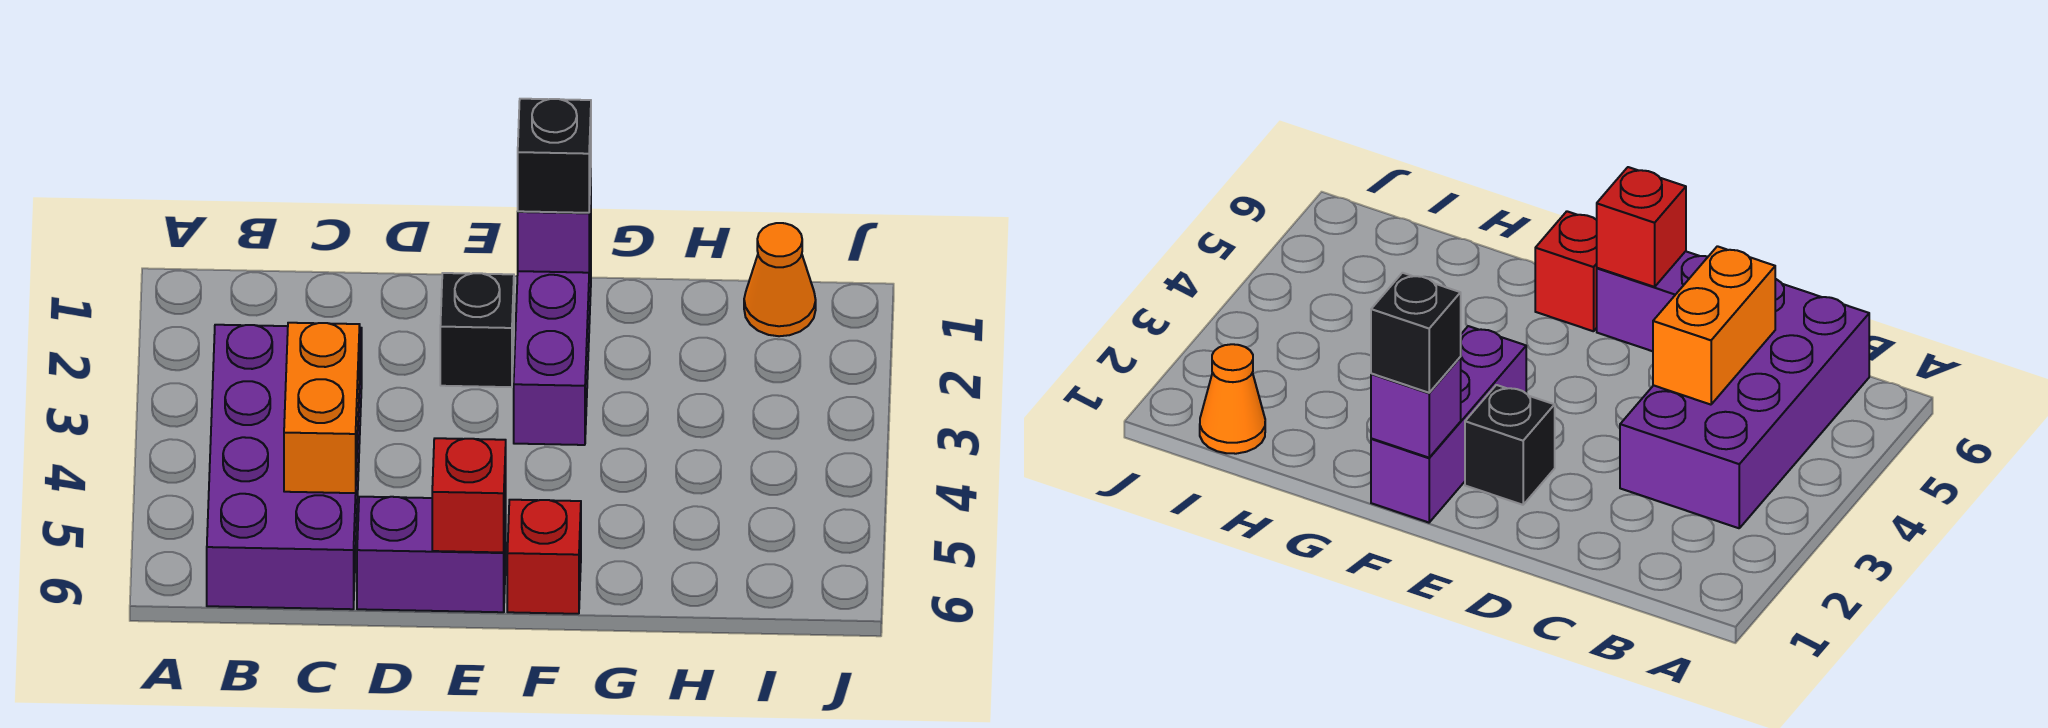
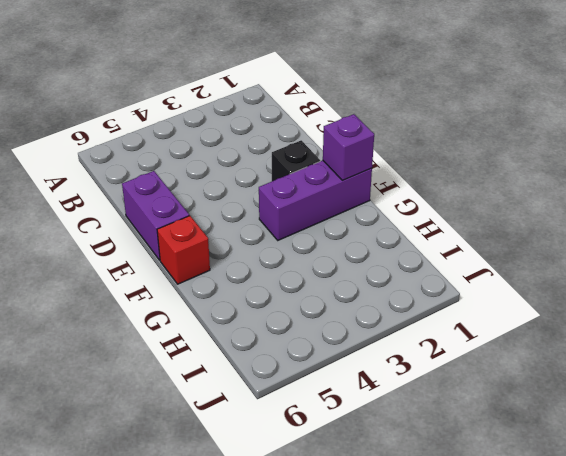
none -> purple brick B3:C6 level 1
none -> orange cone I1 level 1

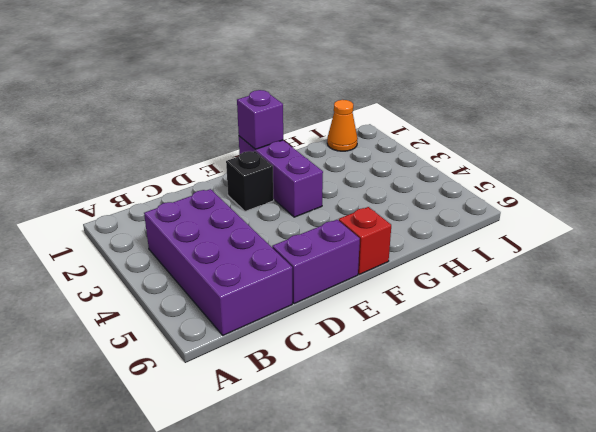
none -> orange brick C4:C5 level 2
none -> red brick E6 level 2

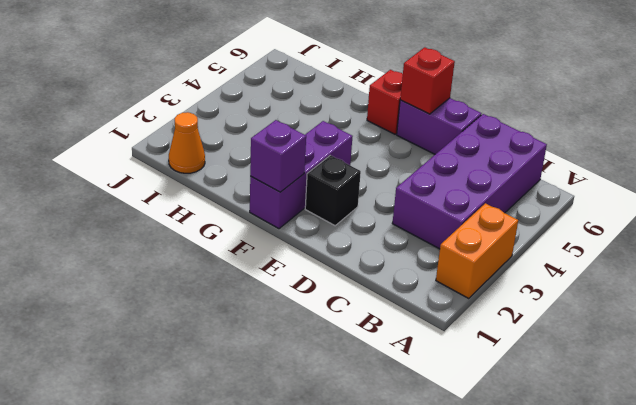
orange brick A2:A3 level 1 -> orange brick C4:C5 level 2
none -> black brick F1 level 3

